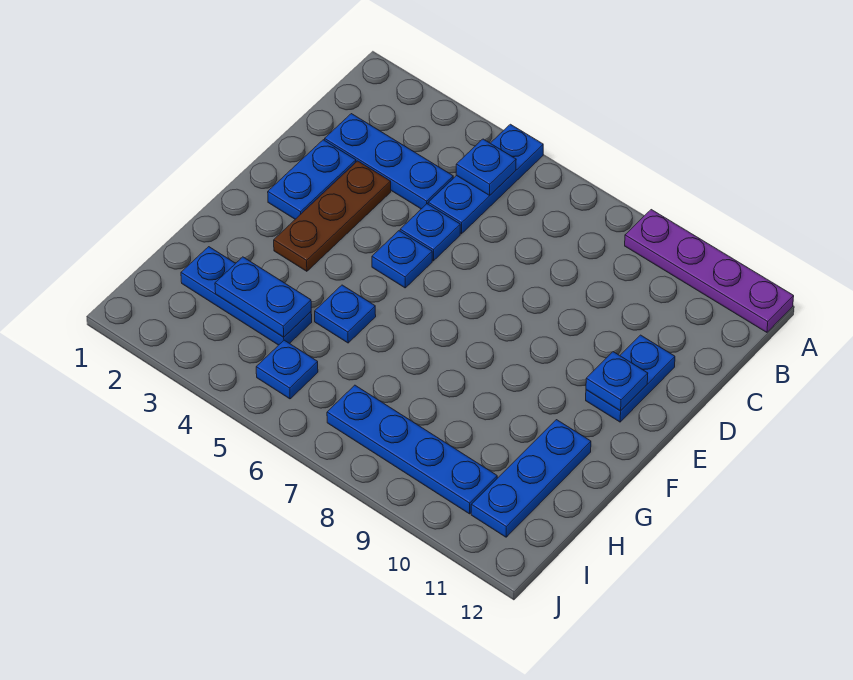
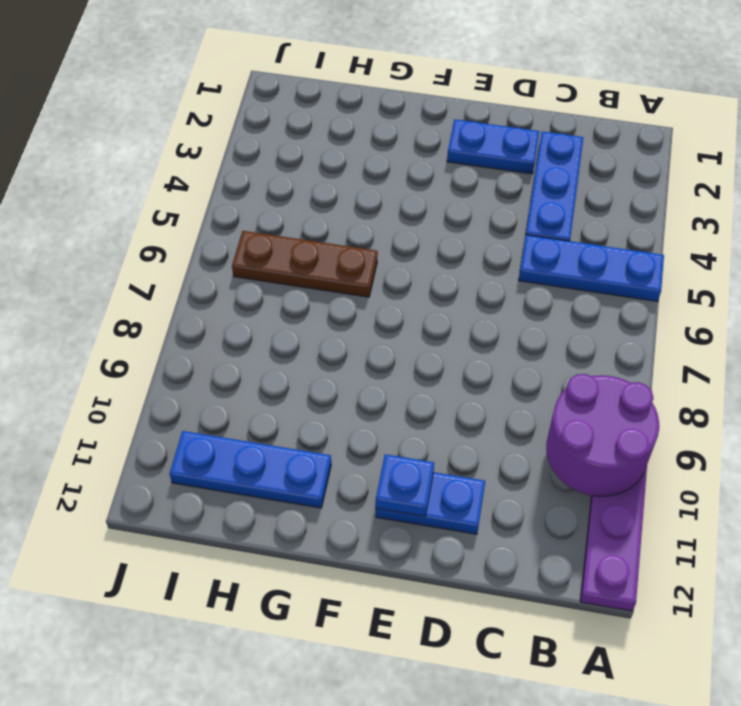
purple round brick A9:B10 level 2 -> none
brown plate G6:I6 level 1 -> brown plate D3:F3 level 1
none -> blue plate D5 level 1
none -> blue plate E5 level 1
none -> blue plate G5 level 1

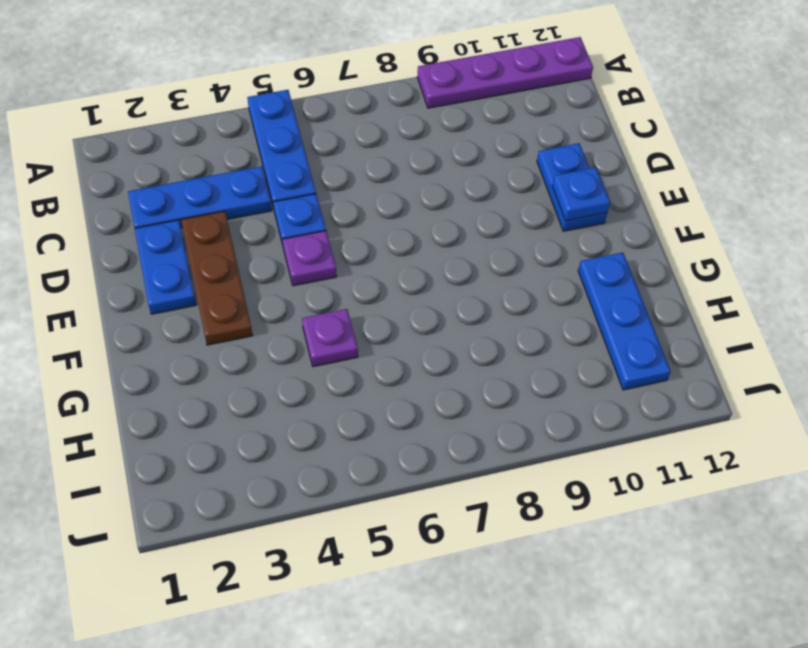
purple plate E5 level 1 -> blue plate E5 level 1
purple plate G5 level 1 -> blue plate G5 level 1
none -> blue plate H2:H4 level 1
none -> blue plate I5 level 1
none -> blue plate I7:I10 level 1

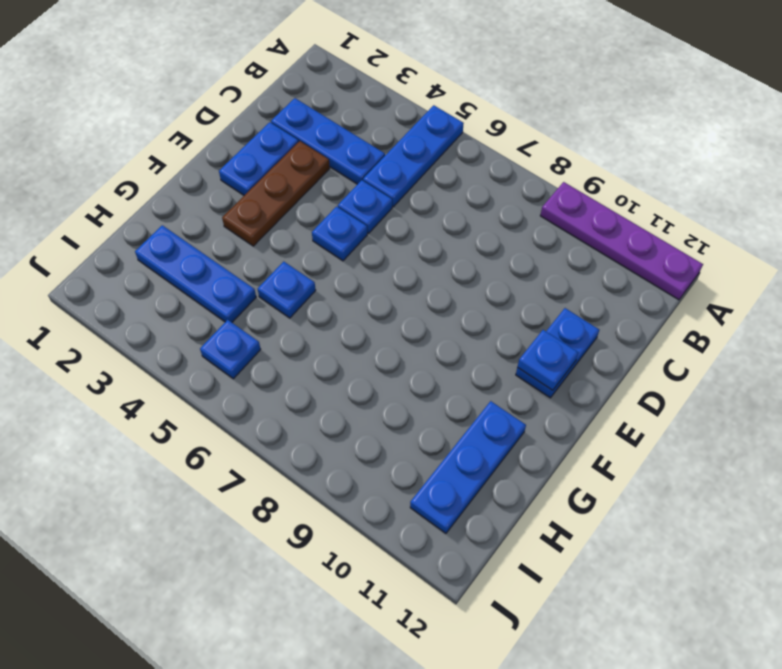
none -> blue plate I7:I10 level 1
none -> blue plate B5 level 2
none -> blue plate H3:H4 level 2

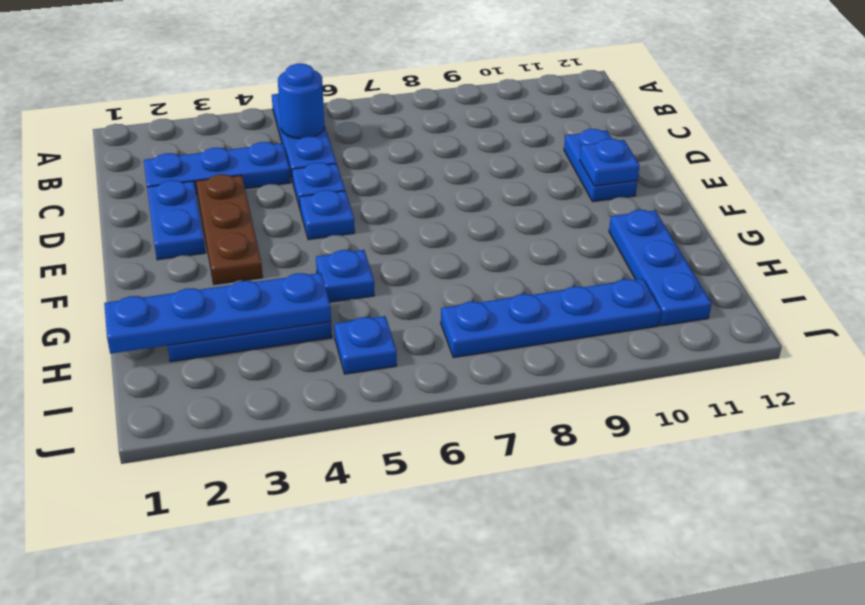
blue round brick B5 level 2 -> blue plate B5 level 2
blue plate H1:H4 level 2 -> blue plate H3:H4 level 2
none -> purple plate A9:A12 level 1

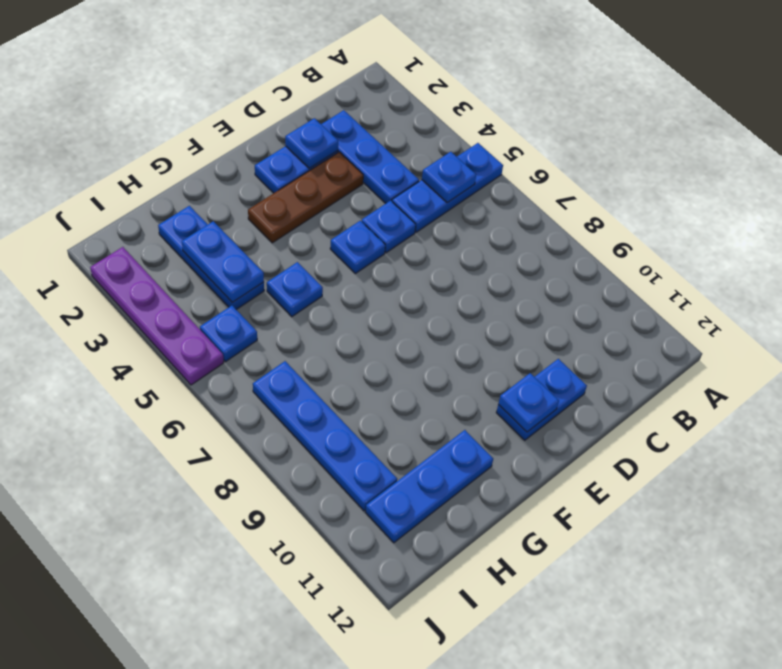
blue plate D2 level 2 -> none
purple plate J2:J5 level 1 -> purple plate A9:A12 level 1

